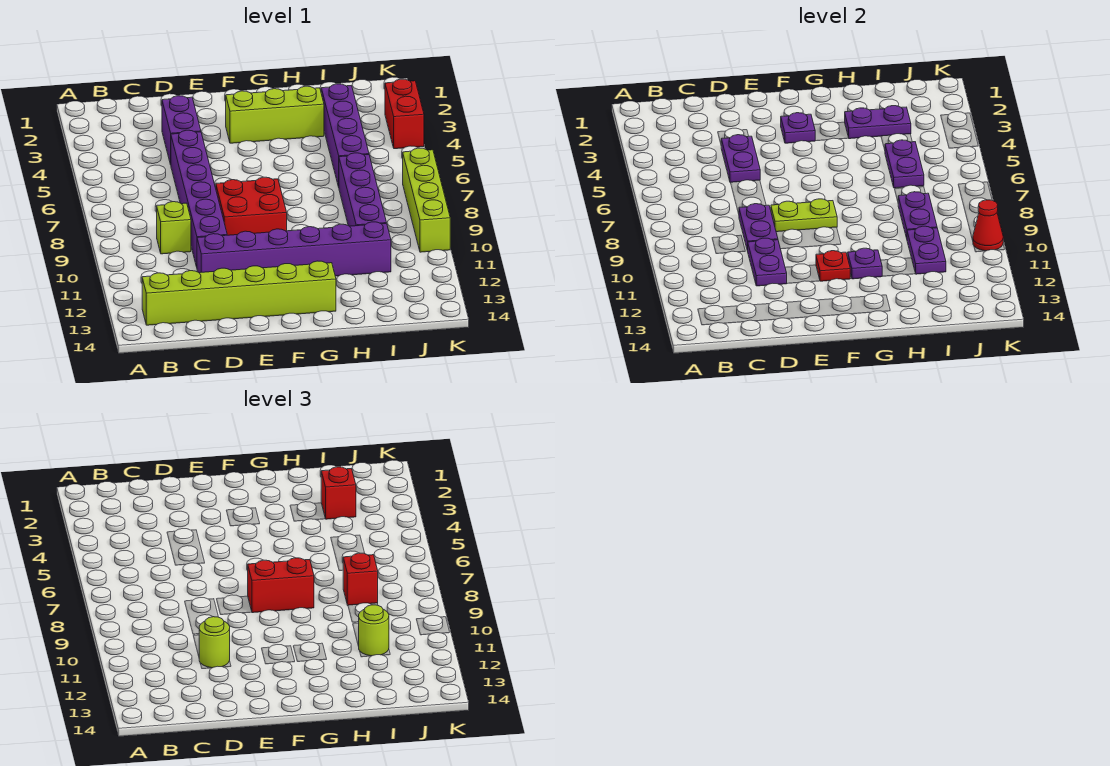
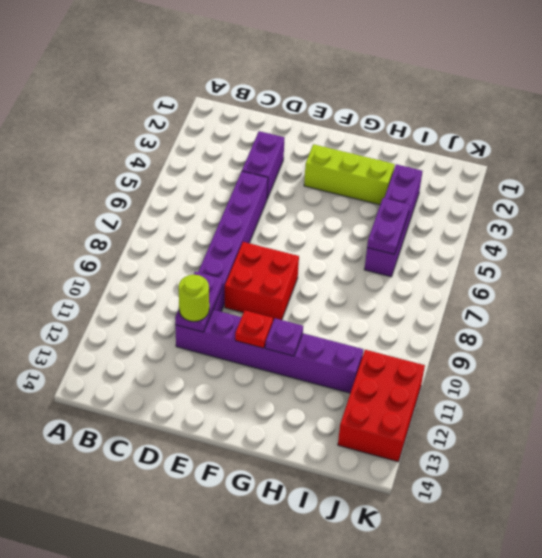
red brick J11:K13 level 1 -> none
none -> lime brick B13:G13 level 1
none -> lime brick C9 level 1
none -> purple brick I7:I10 level 1

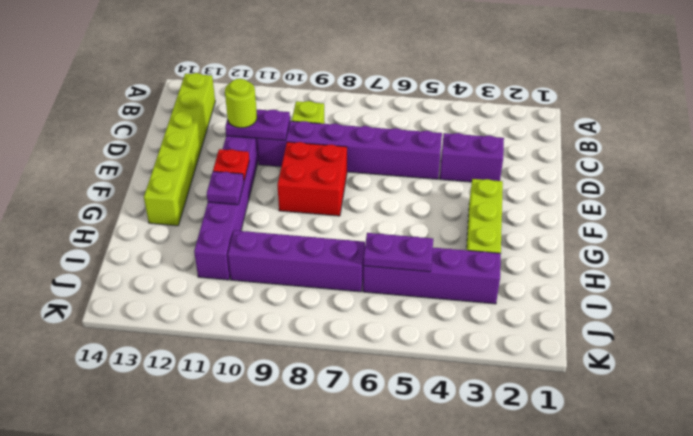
none -> red brick K3:K4 level 1
none -> lime brick K7:K10 level 1
none -> purple plate D4:D5 level 2

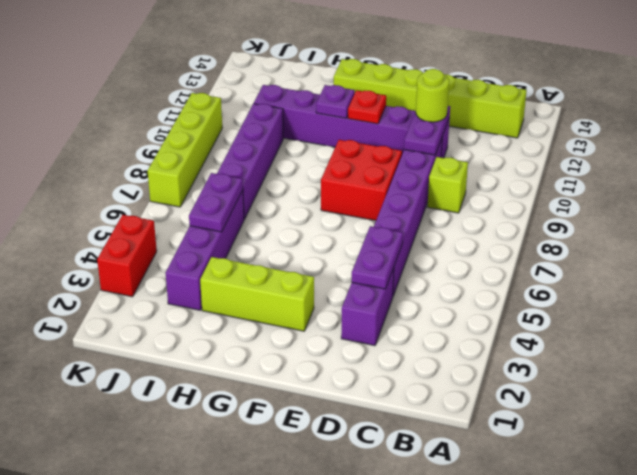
none -> purple plate D8:D9 level 2
none -> lime plate E8:F8 level 2
none -> purple plate F3 level 2

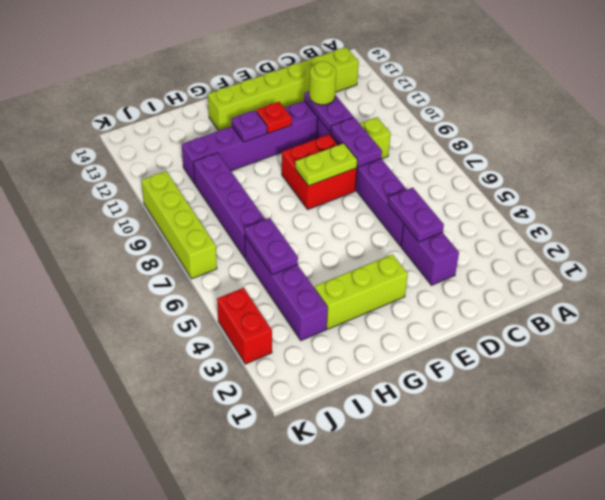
none -> purple plate F3 level 2
none -> purple plate H3:I3 level 2
none -> purple plate I8:I9 level 2

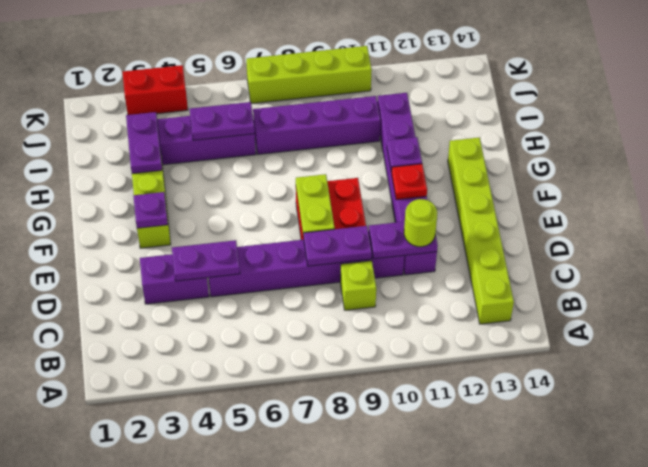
none -> purple plate I8:I9 level 2
none -> purple plate I10:I11 level 2
none -> red cone K10 level 2

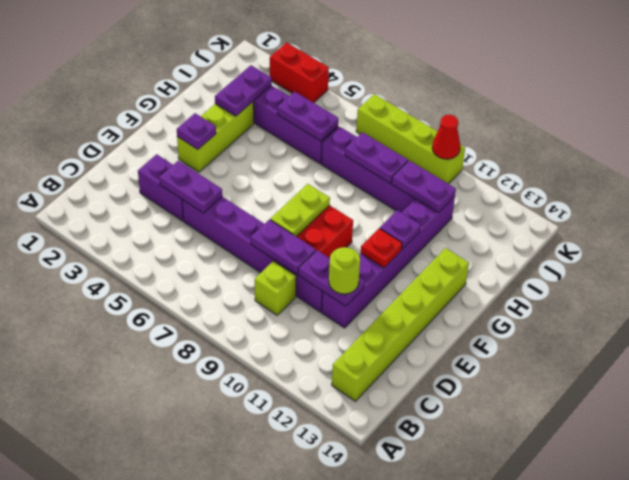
none -> red brick F8:G8 level 3
none -> red brick I3 level 3
none -> red brick I8 level 3

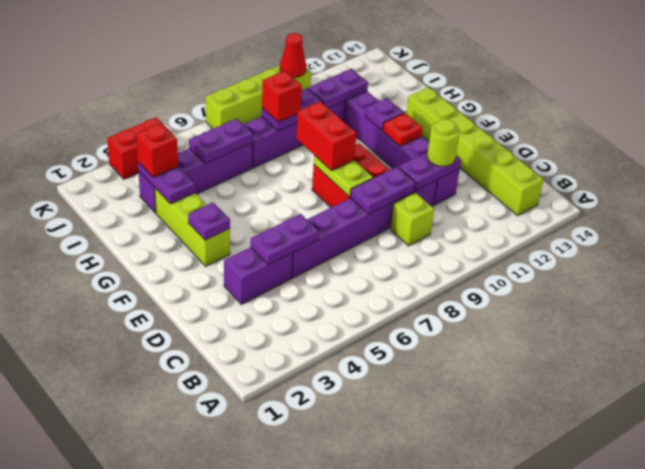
none -> lime round brick I11 level 3

